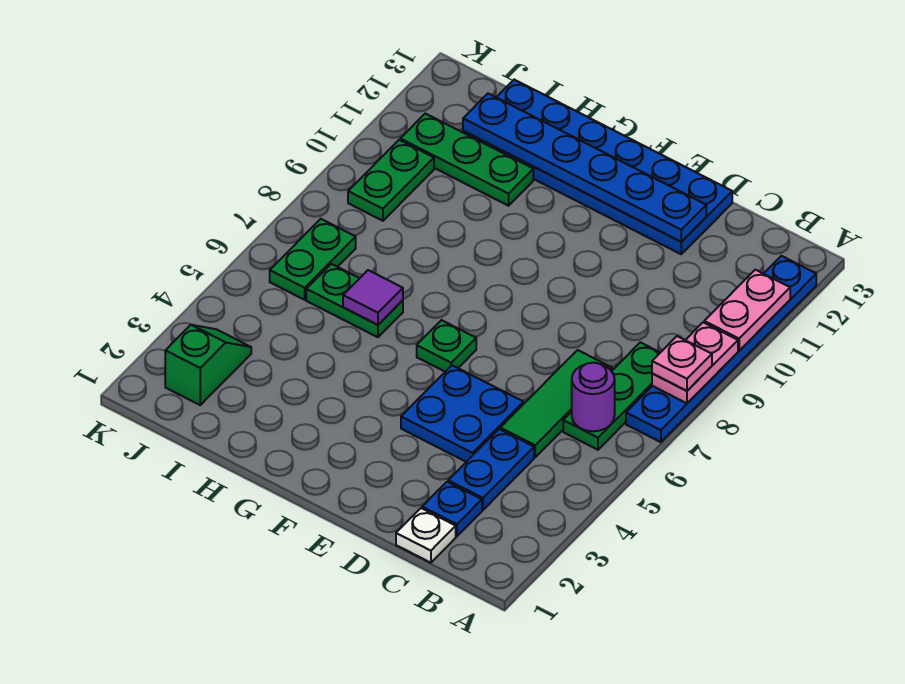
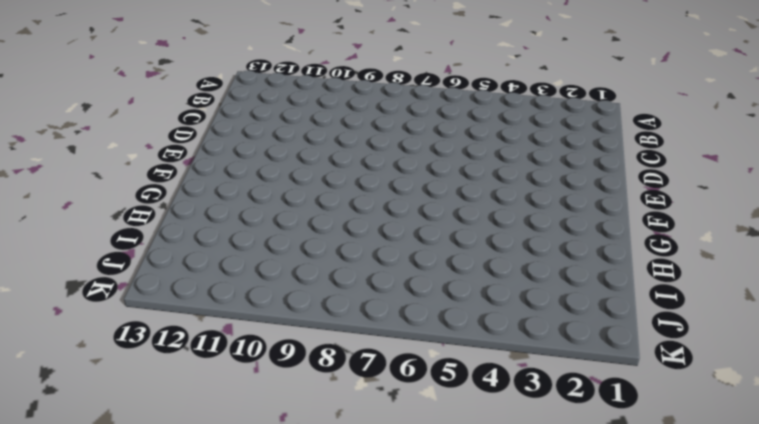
none -> blue plate A7:A12 level 1
none -> green plate B6:B8 level 1
none -> white plate C1 level 1

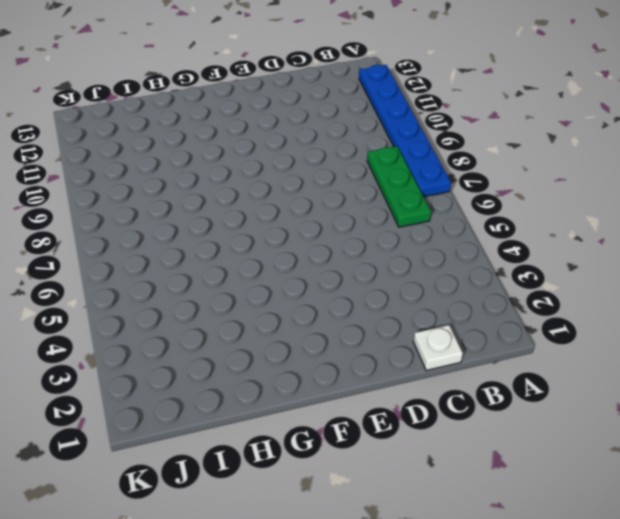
none -> blue plate C2 level 1
none -> blue plate C3:C4 level 1
none -> green tile C5:C7 level 1

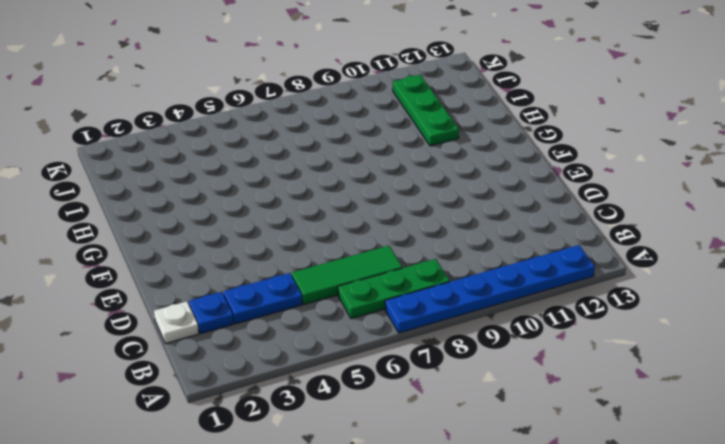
none -> blue plate D4:E5 level 1
none -> blue plate D12:I13 level 1
none -> green plate F6 level 1

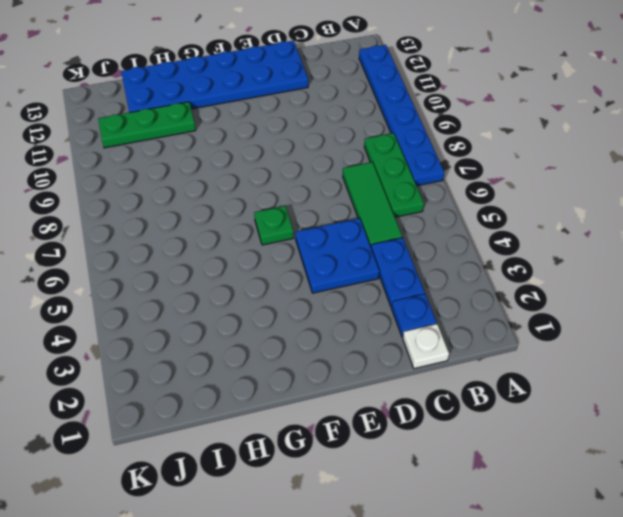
none -> green plate H6:I6 level 1
none -> green slope J2:J3 level 1 top 2
none -> green plate J6:J7 level 1

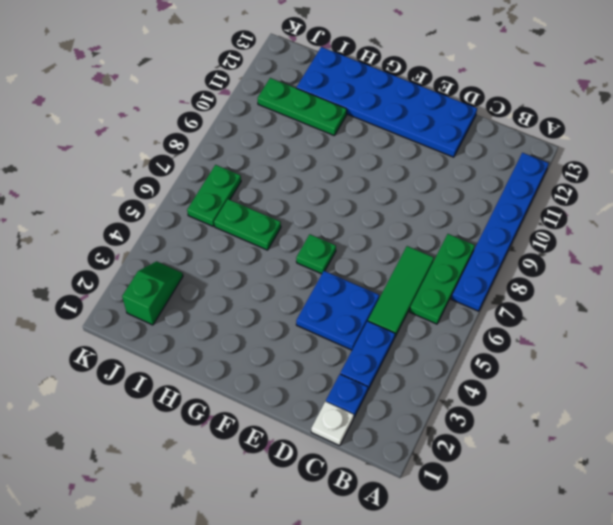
none -> green plate J9:J10 level 1
none -> pink plate A8:A9 level 2
none -> pink plate A10:A11 level 2

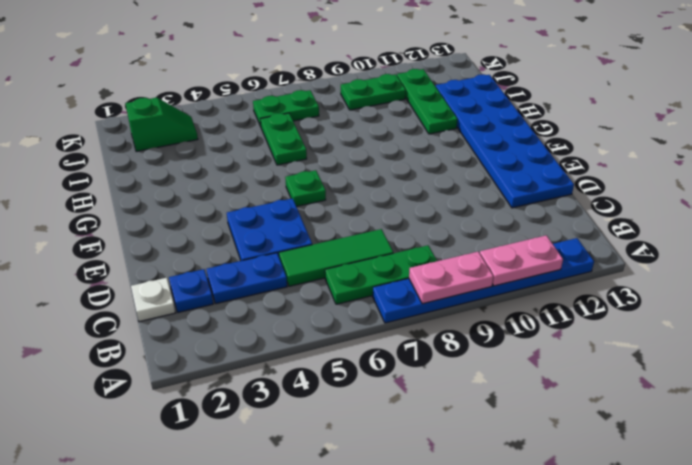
none -> purple round brick B6 level 2
none -> blue plate D12:I12 level 2
none -> purple tile H6 level 2

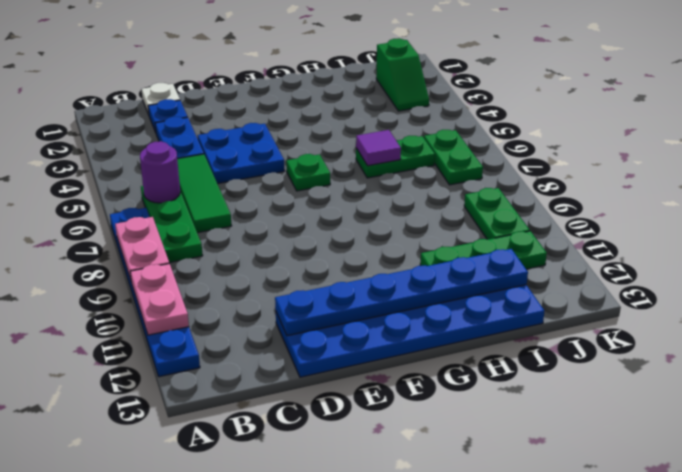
none -> pink plate A8 level 3

